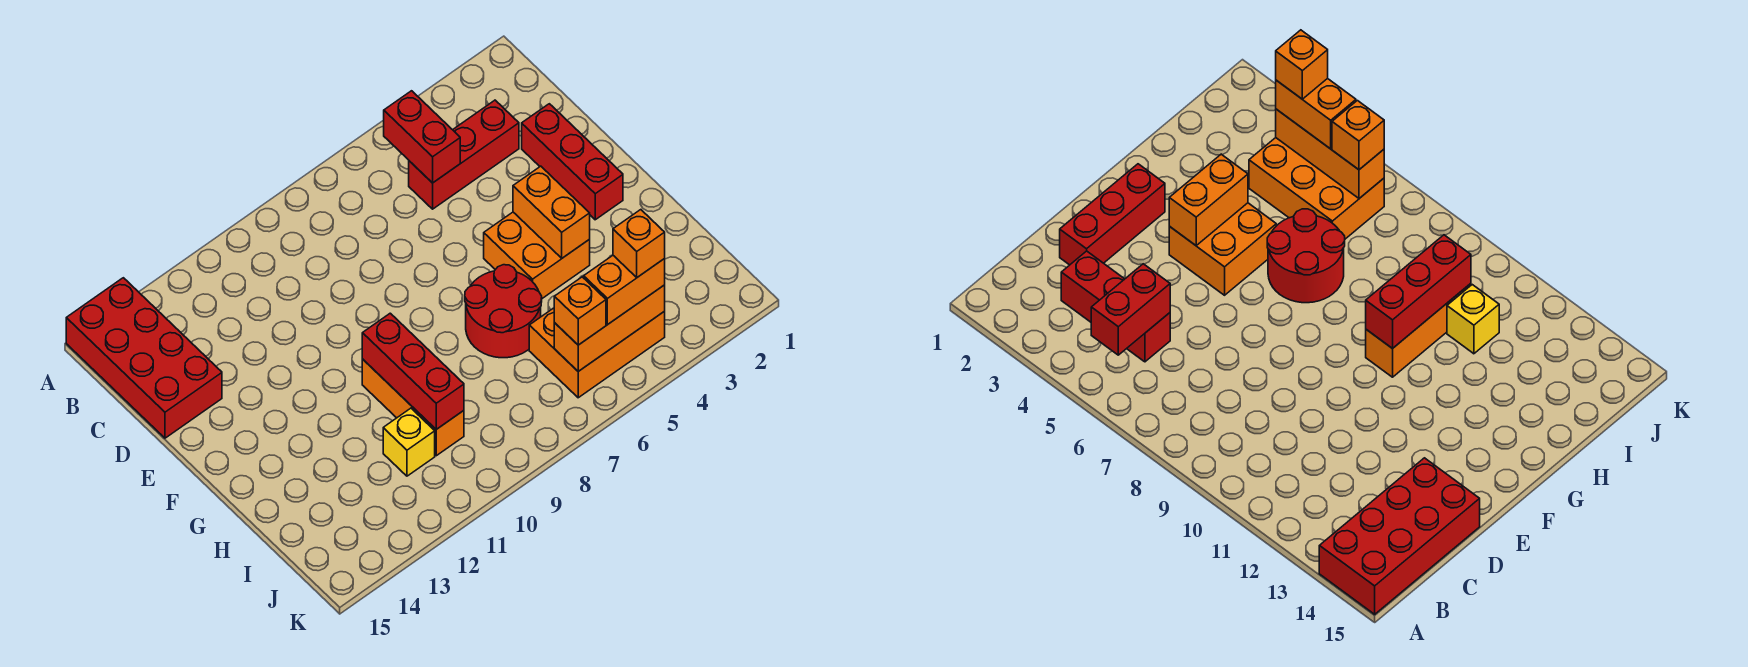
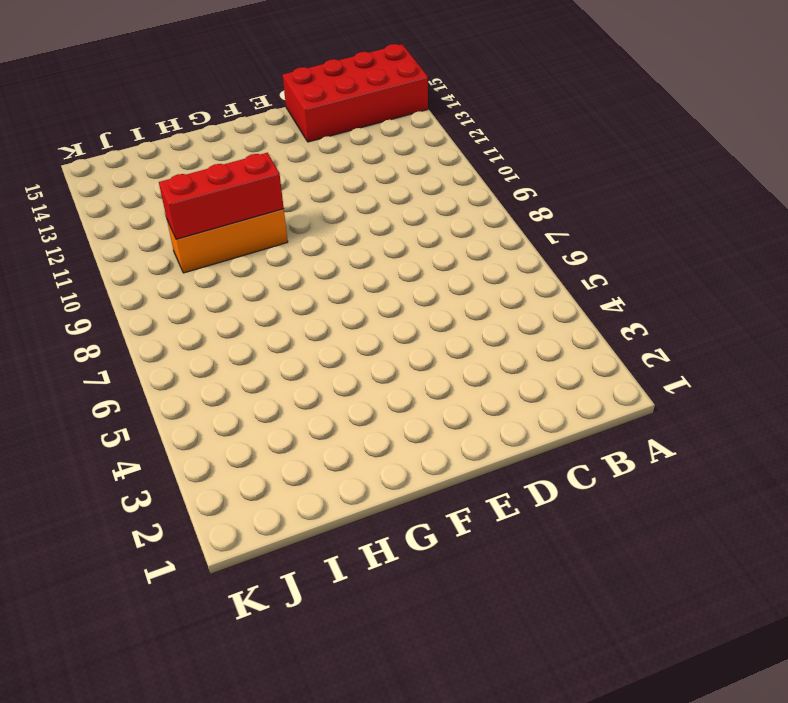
none -> red brick C3:C5 level 1
none -> red brick D2:F2 level 1
none -> orange brick F4:G5 level 1

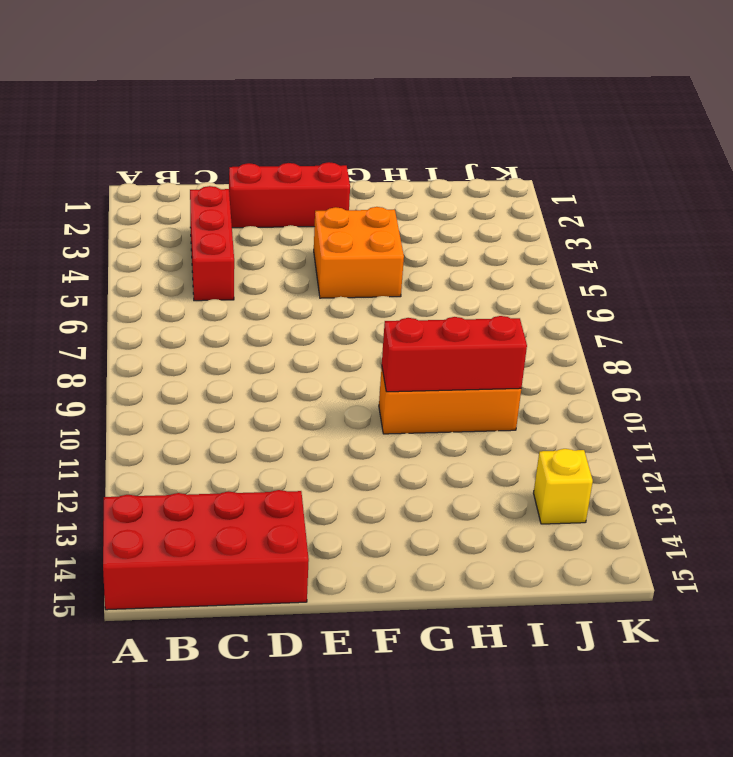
yellow brick J13 level 1 -> yellow brick I11 level 1
none -> red round brick G6:H7 level 1
none -> orange brick I4:J6 level 1
none -> red brick B5:C5 level 2

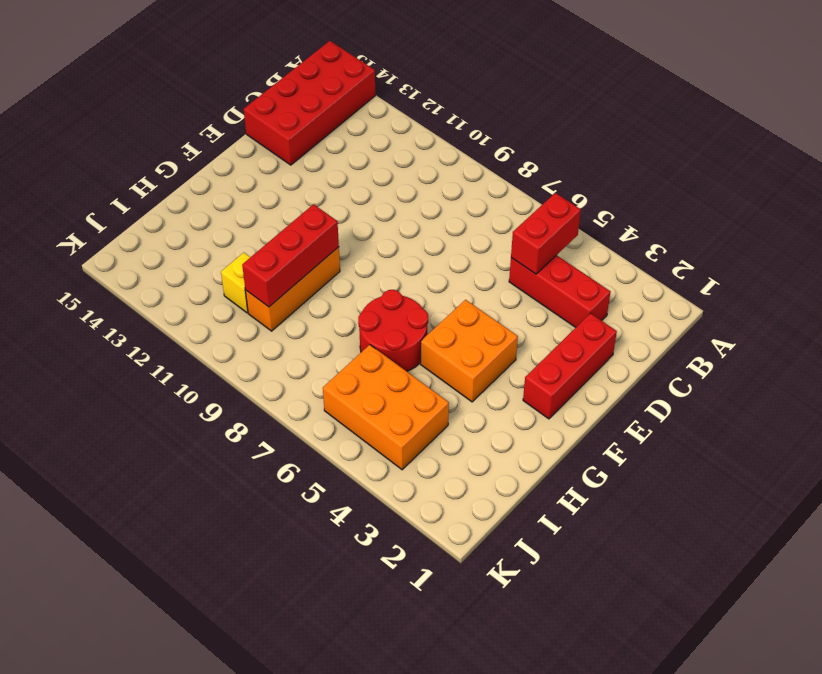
none -> orange brick F4:G4 level 2
none -> orange brick J4:J6 level 2
none -> orange brick J4:J5 level 3

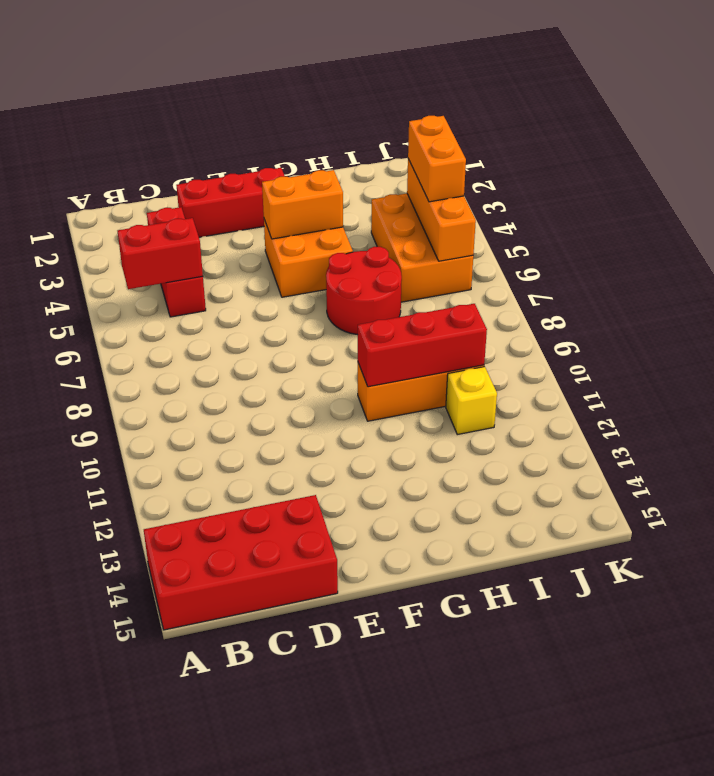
none -> orange brick J6 level 3
none -> orange brick J4 level 4

